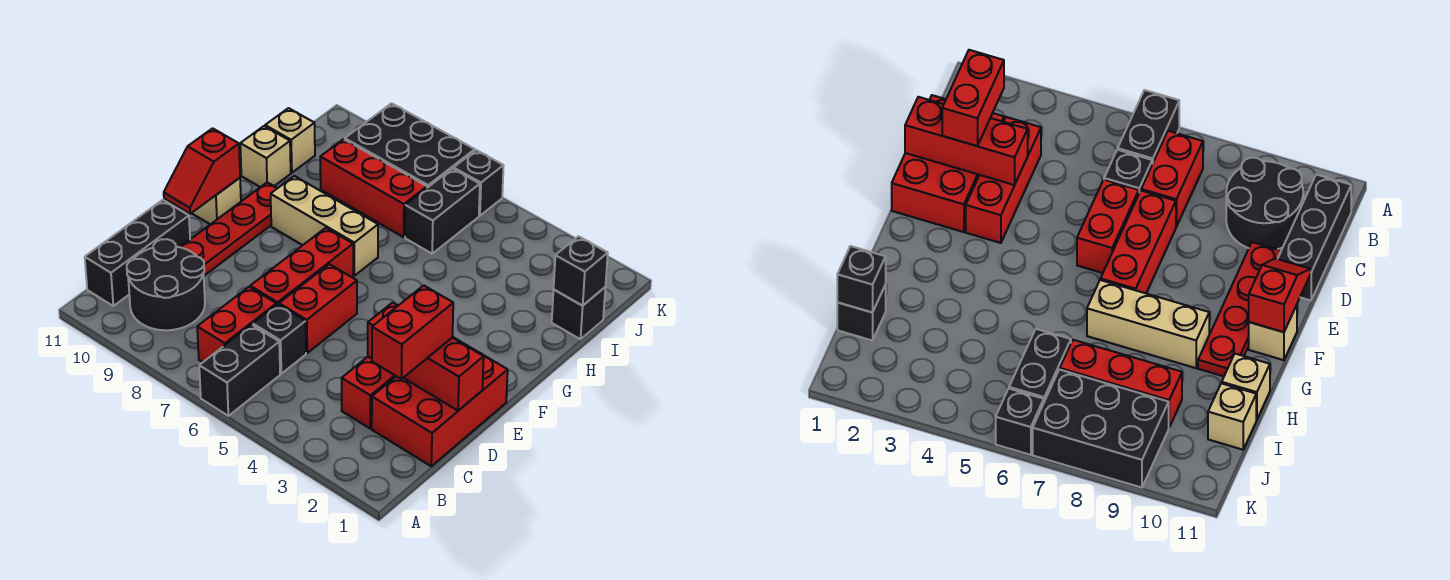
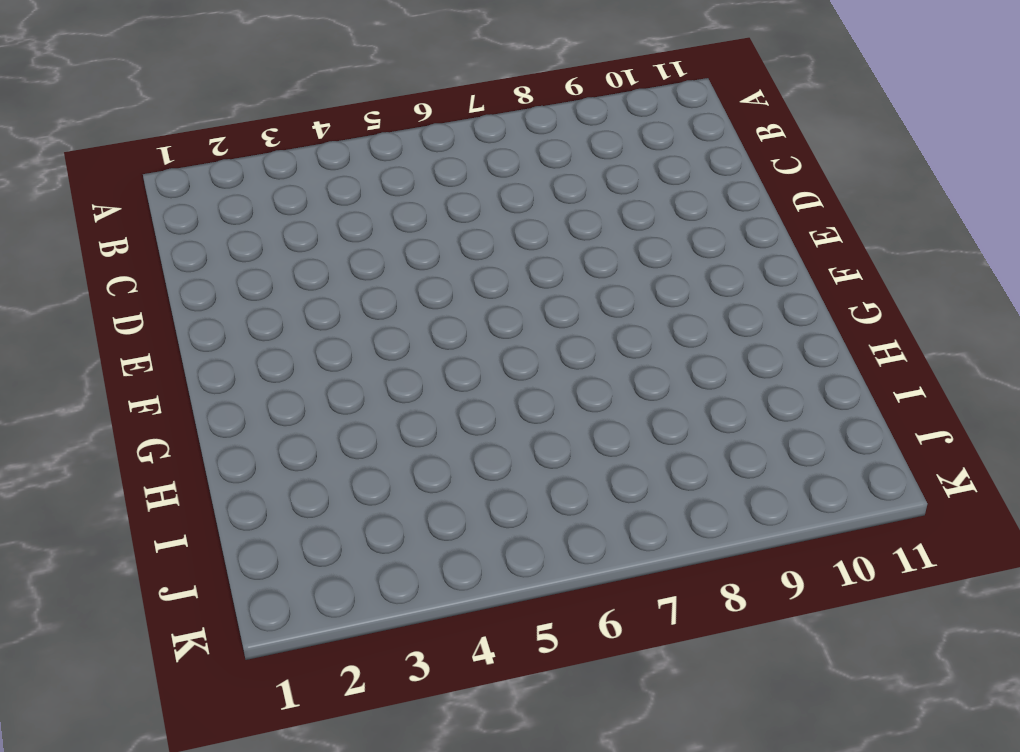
none -> black brick A6:B6 level 1
none -> red brick B7:C7 level 1
none -> black round brick B9:C10 level 1

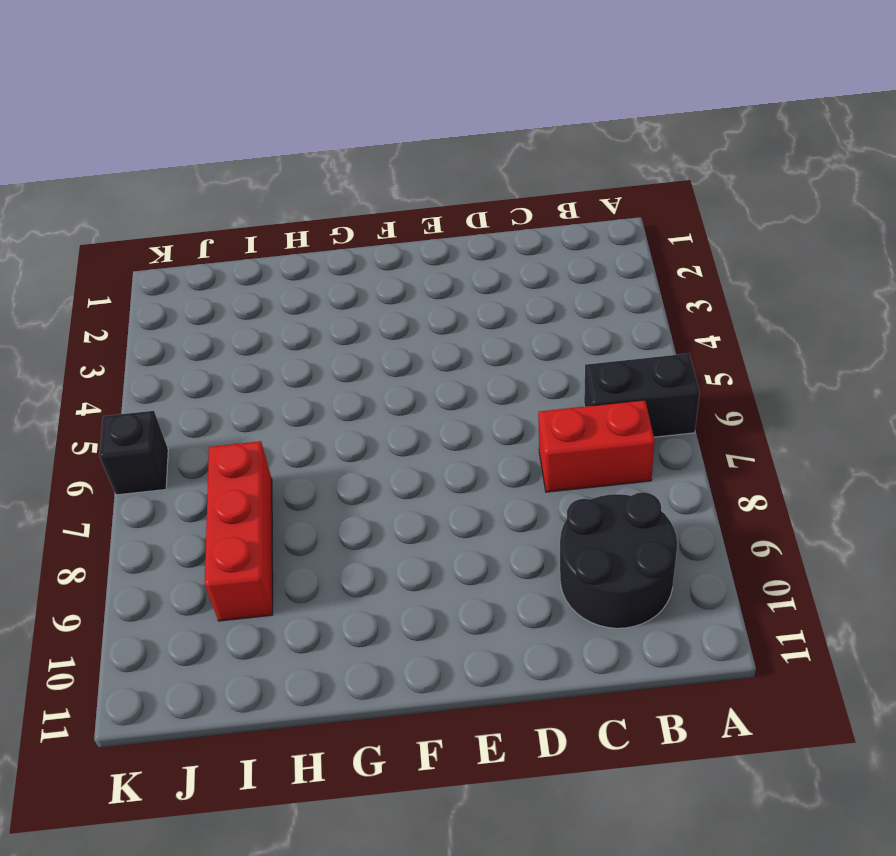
none -> black brick B11:D11 level 1
none -> red brick C1:E2 level 1
none -> red brick C3:E3 level 1

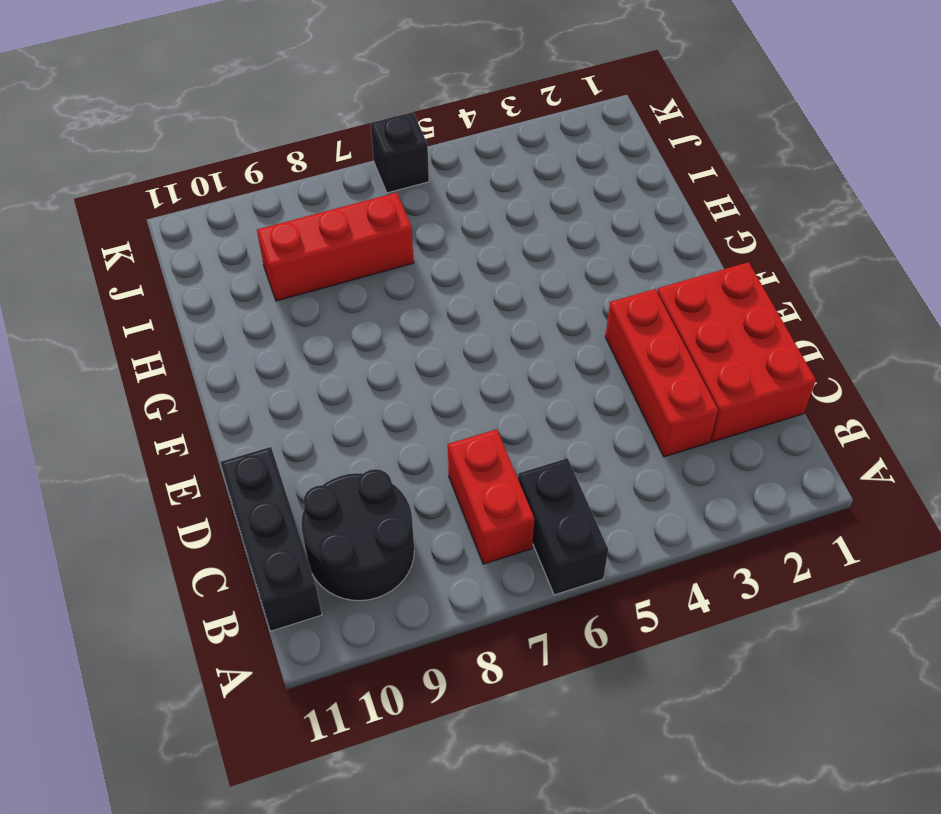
none -> black brick C6 level 1
none -> red brick D6:E6 level 1
none -> red brick D7:F7 level 1

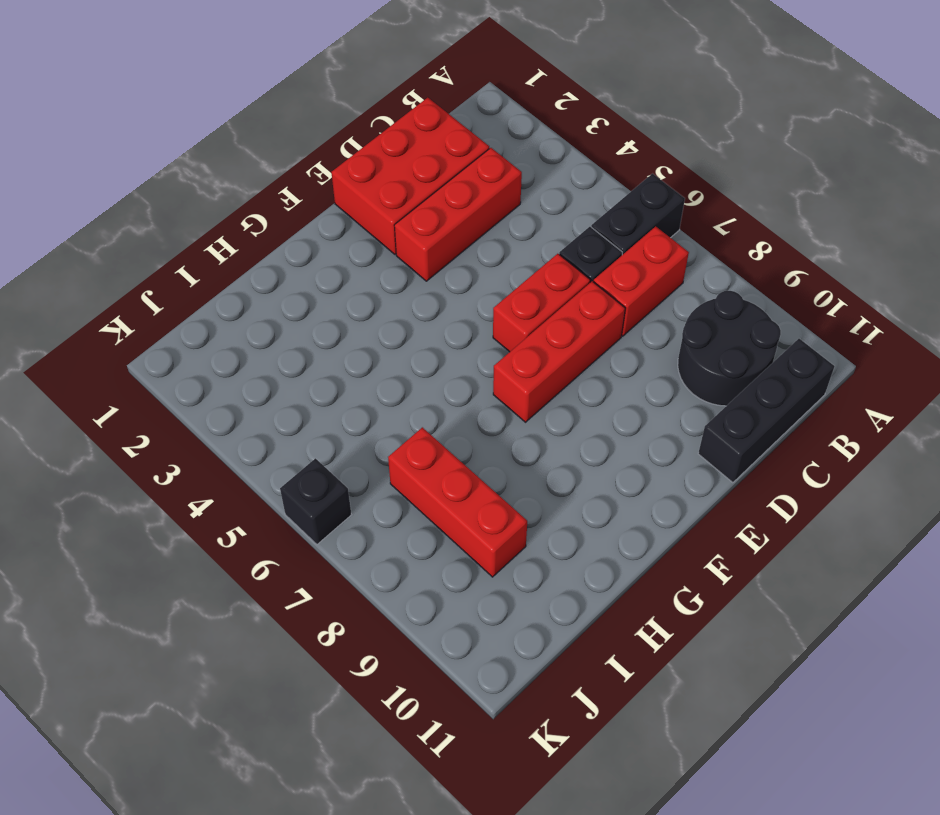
none -> red plate D10:G10 level 1
none -> tan brick F11 level 1
none -> tan brick G7:G9 level 1

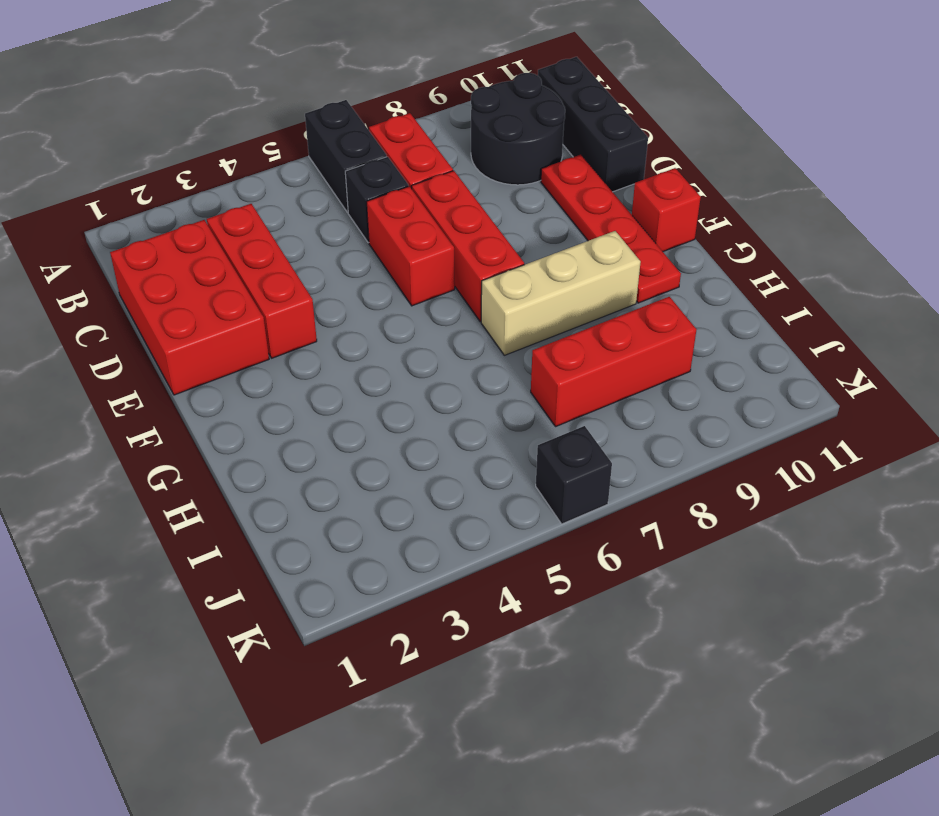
red brick F11 level 1 -> tan brick F11 level 1
none -> tan brick H11 level 1
none -> black brick I1 level 1
none -> black brick I6:J6 level 1

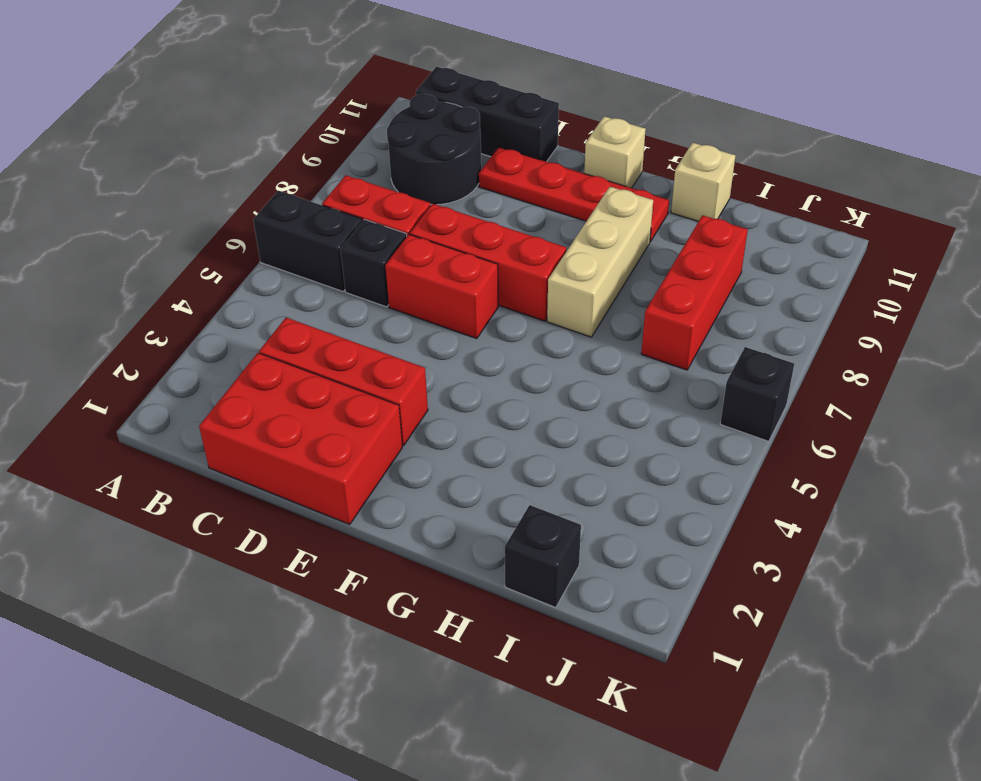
none -> black brick I6:J6 level 1
none -> tan brick I11 level 1
none -> black brick J7:K9 level 1

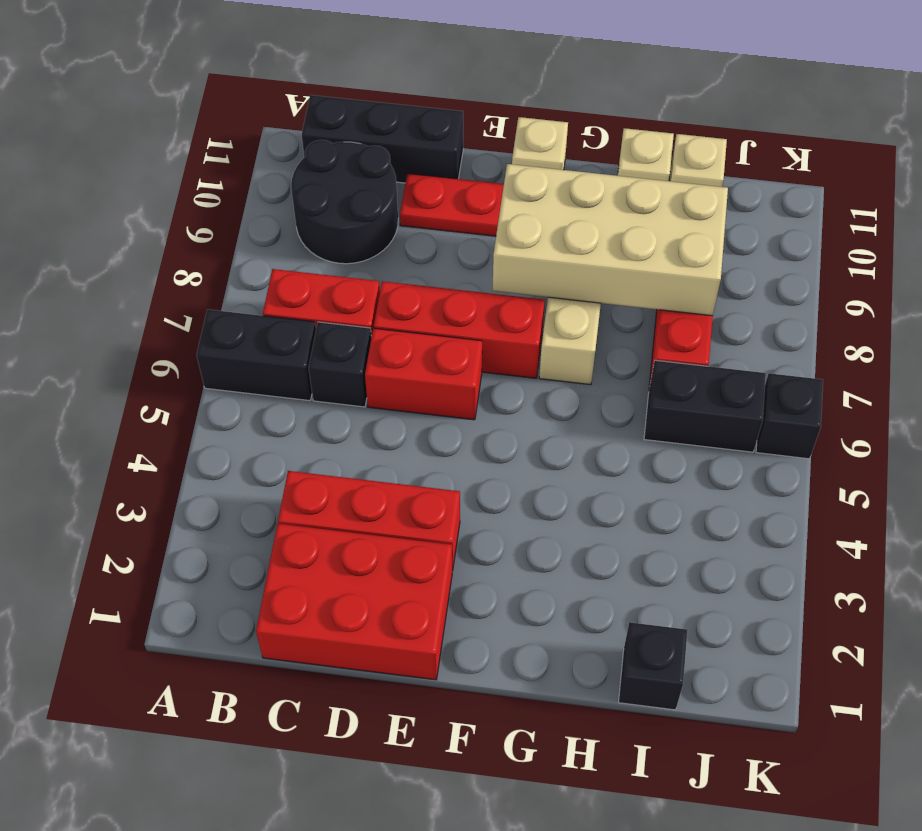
tan brick F8:I9 level 2 -> none
none -> black brick J7:K9 level 1
none -> red brick D1:D3 level 2
none -> red slope E11:F11 level 2 top F

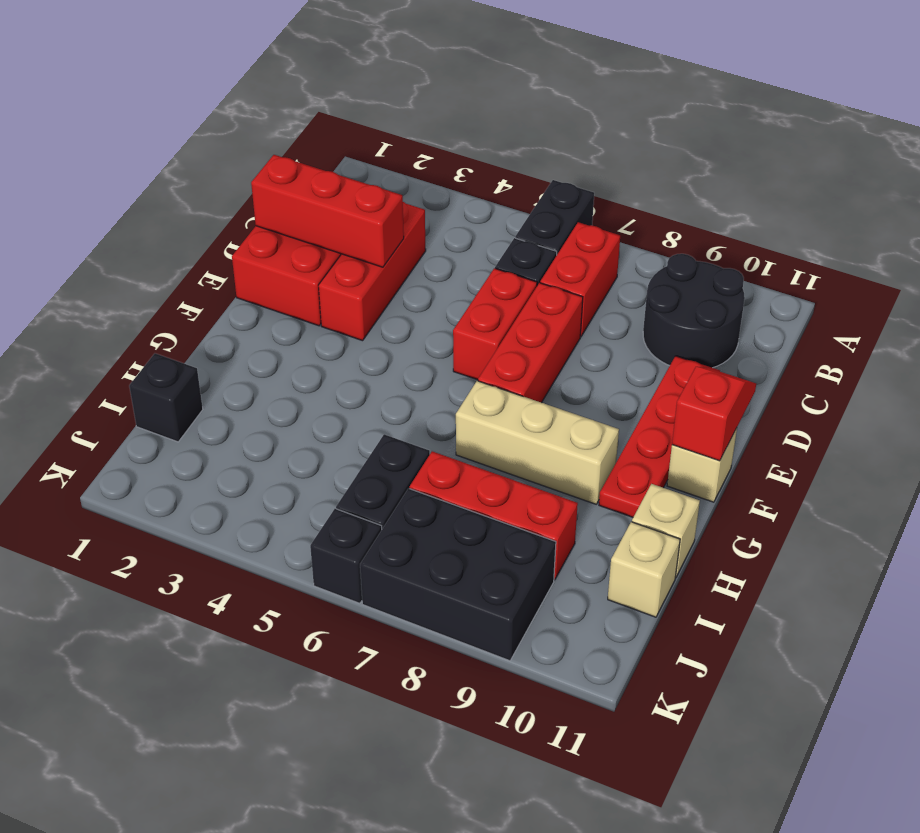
none -> black brick B11:D11 level 1
none -> black brick I1 level 2
none -> red brick C2:D2 level 3

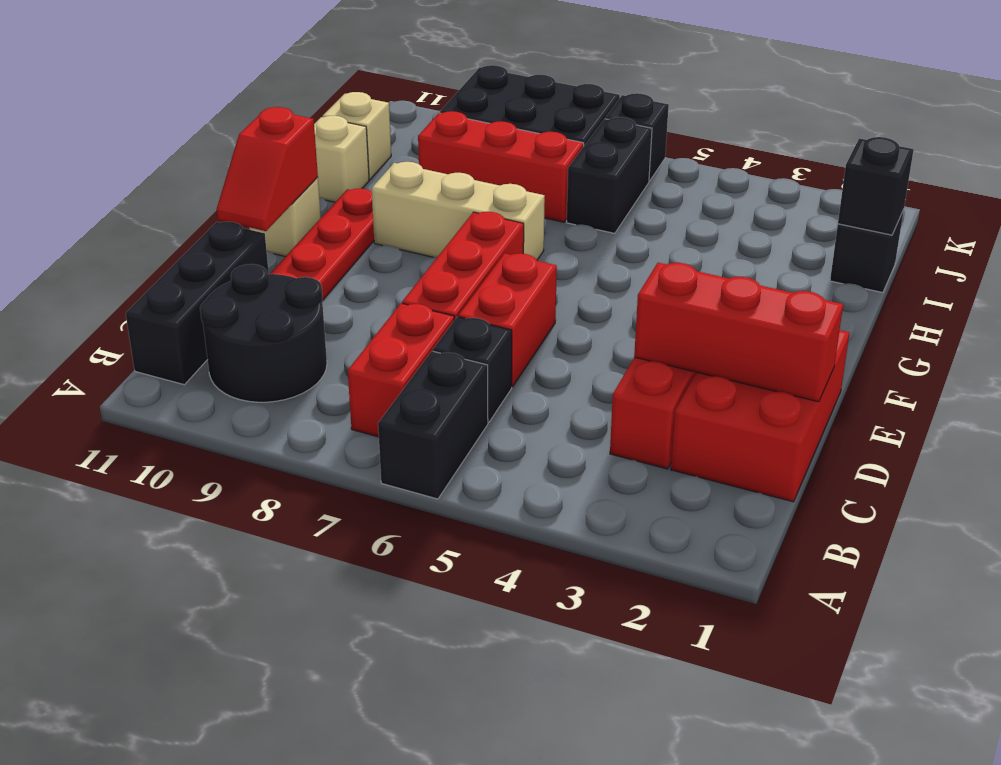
none -> red brick C2:D2 level 3

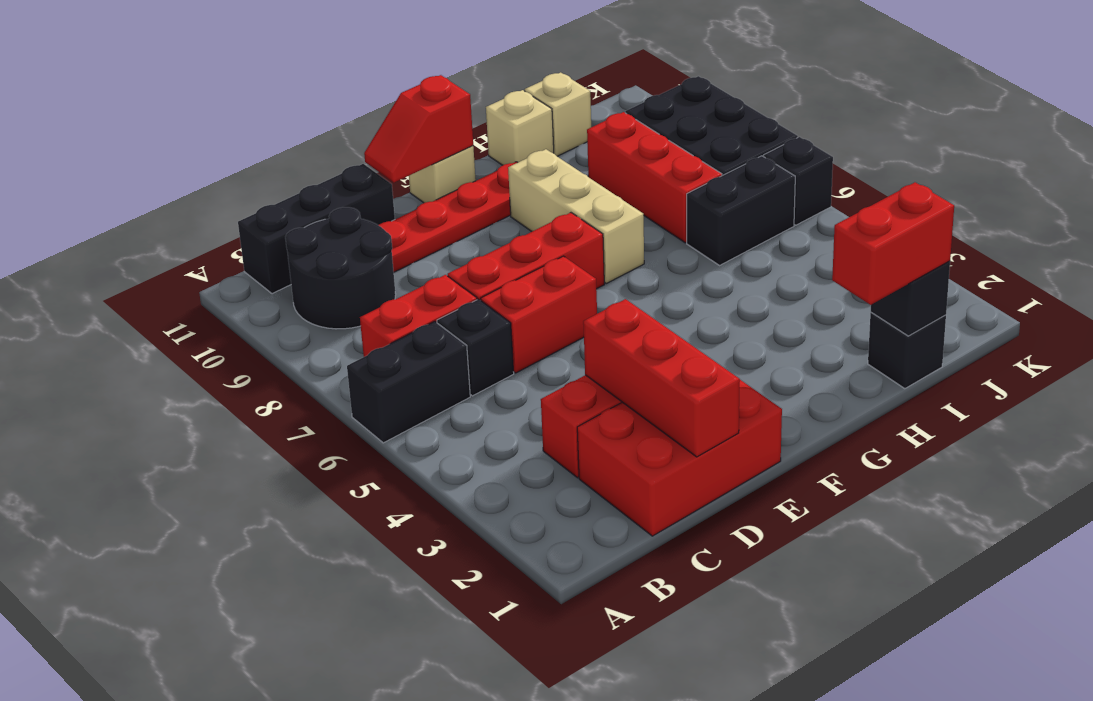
red brick H1:I1 level 3 -> red brick C2:D2 level 3

